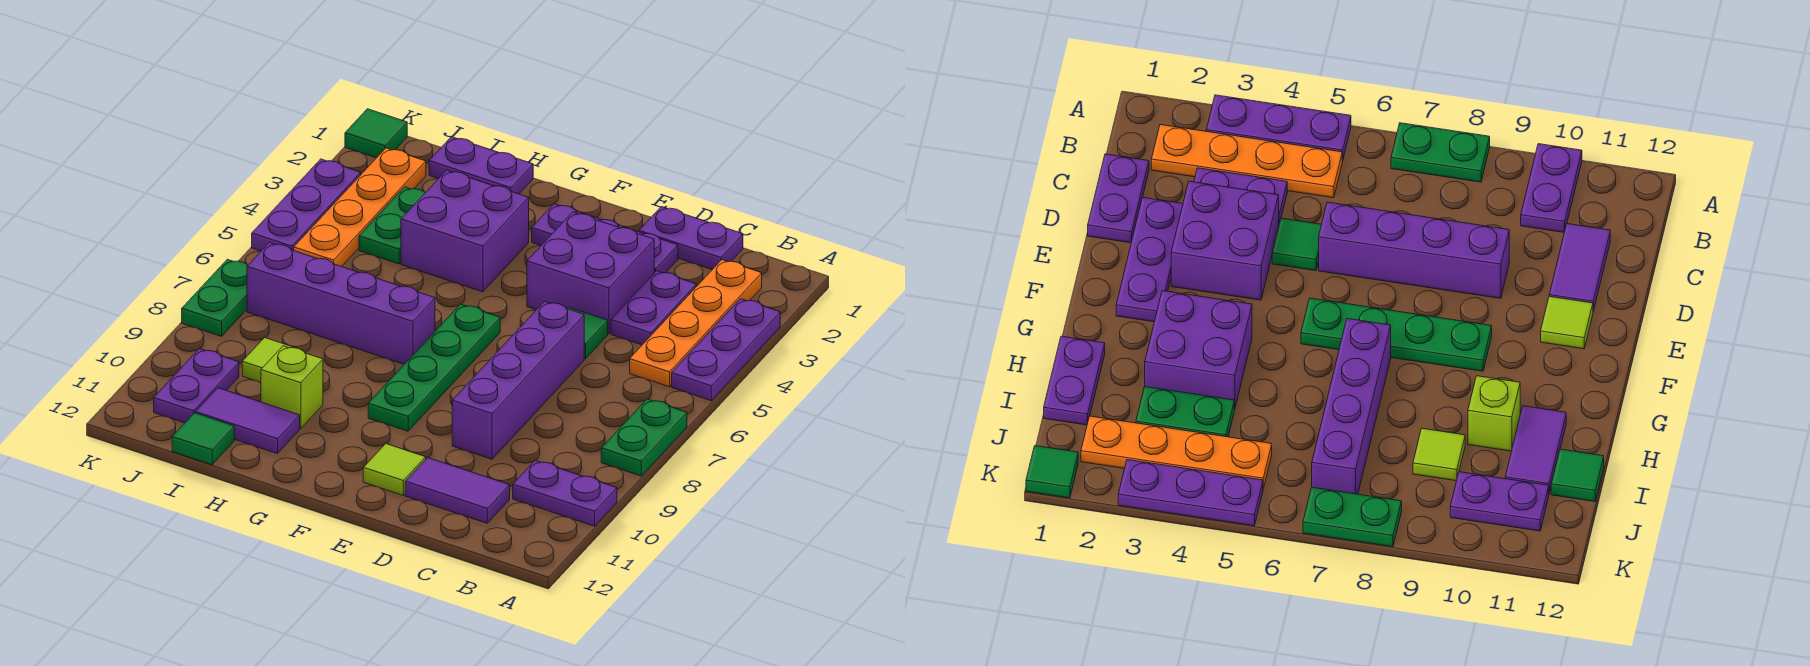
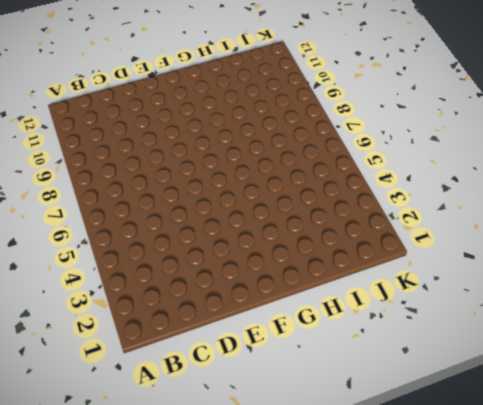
none -> purple plate A3:A5 level 1
none -> green plate A7:A8 level 1
none -> purple plate A10:B10 level 1

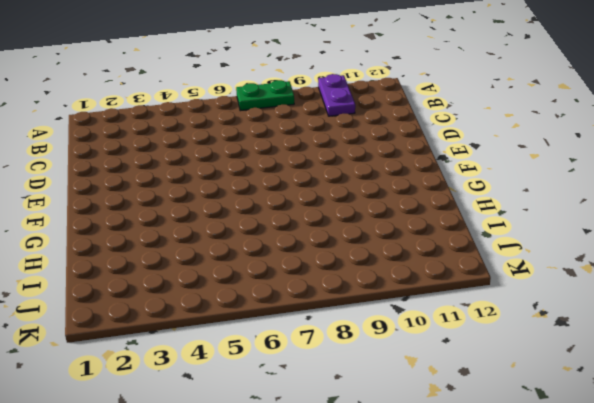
none -> purple plate A3:A5 level 1
none -> orange plate B2:B5 level 1
none -> purple plate C1:D1 level 1

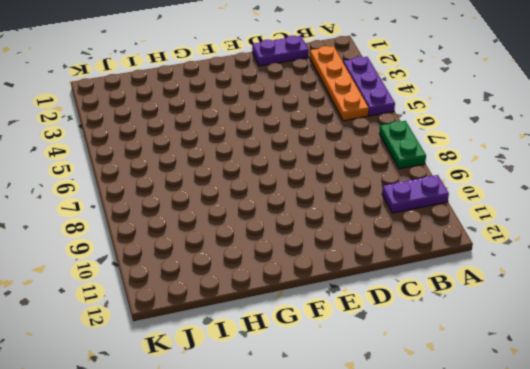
none -> purple plate C3:C4 level 1
none -> purple tile C11:D11 level 1
none -> purple plate D2:F2 level 1

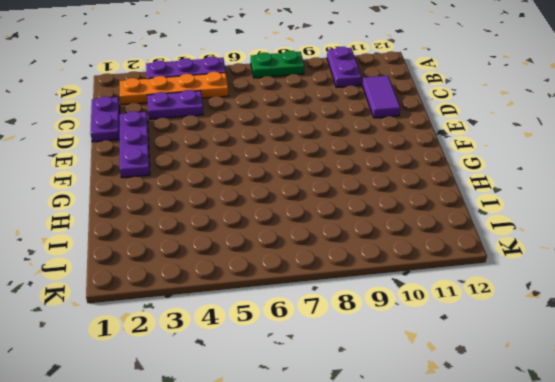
none -> purple brick D3:E4 level 1
none -> green tile D5 level 1
none -> purple brick D6:D9 level 1

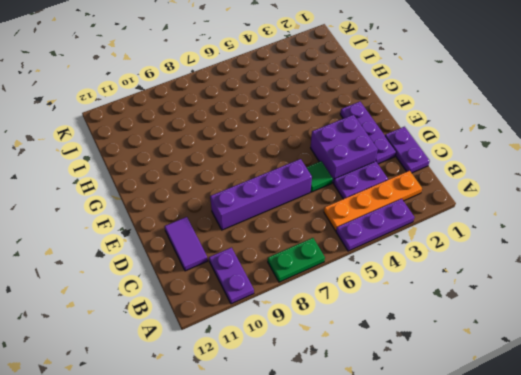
none -> lime tile E11 level 1
none -> green plate F6:F9 level 1
none -> purple brick G3:H4 level 1

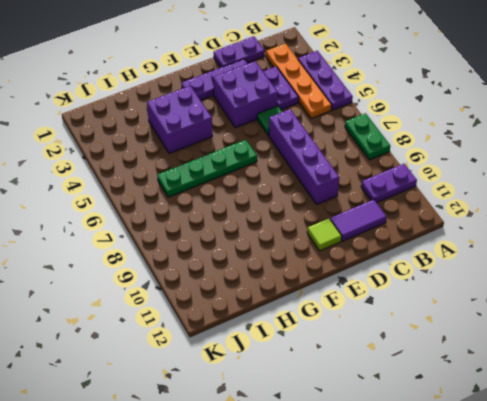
green plate F6:I6 level 1 -> green plate F6:F9 level 1
none -> purple brick G7:J7 level 1
none -> purple plate H1:I1 level 1
none -> lime brick H10 level 1

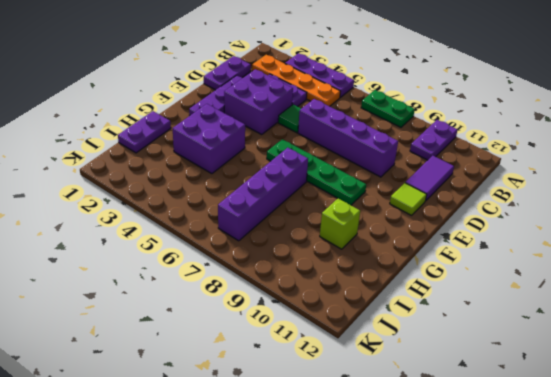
none -> purple tile H11:I11 level 1
none -> green plate I3:I4 level 1
none -> lime tile I9 level 1

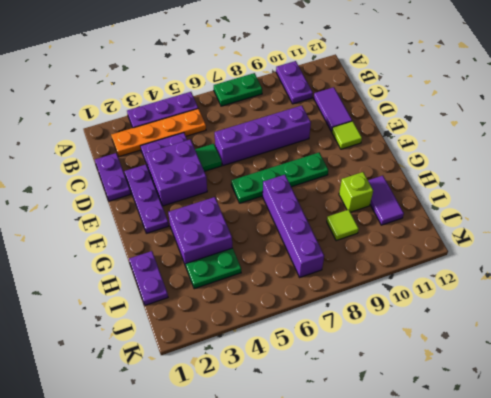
none -> green tile I12 level 1
none -> orange plate J2:J5 level 1
none -> purple plate J10:J11 level 1

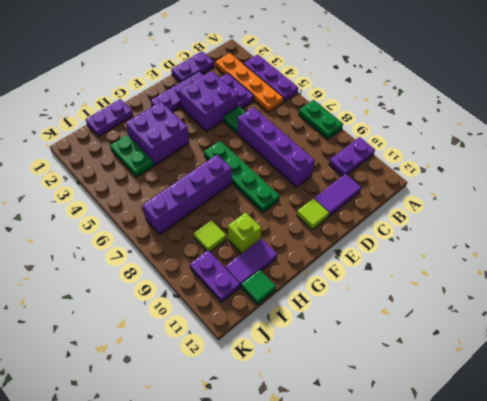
none -> orange plate J2:J5 level 1
none -> green tile K1 level 1
none -> purple plate K3:K5 level 1

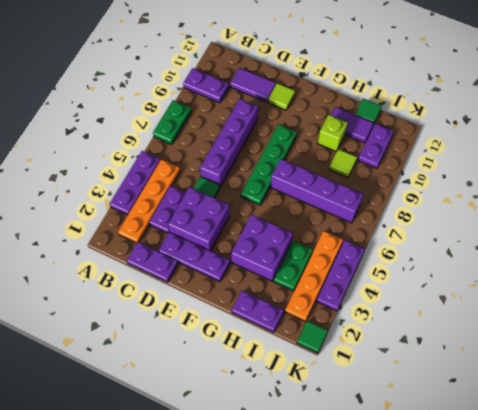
none -> green plate K7:K8 level 1

